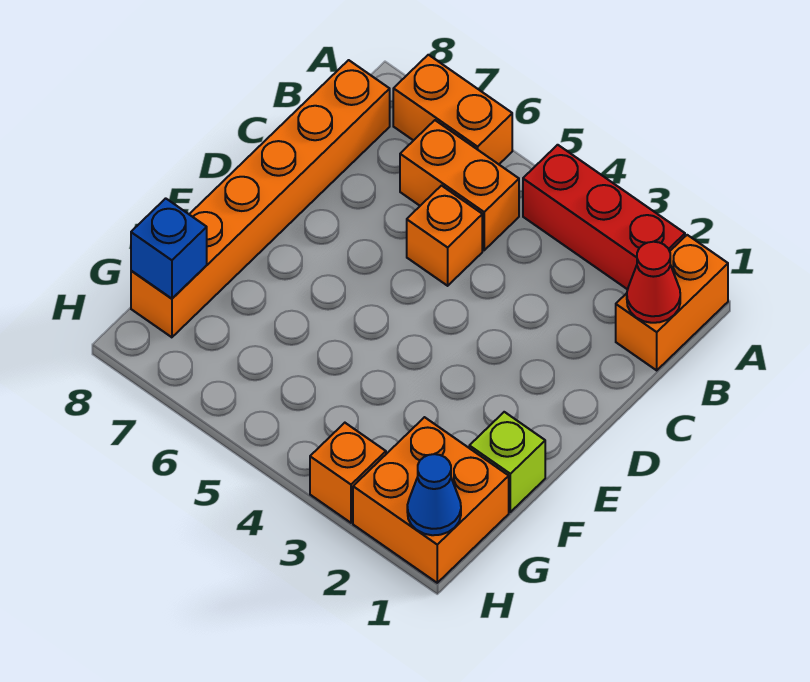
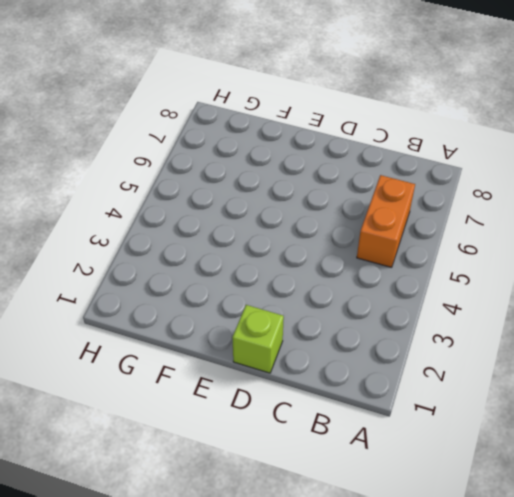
lime brick D1 level 1 -> lime brick F1 level 1
none -> orange brick A1:B1 level 1
none -> red brick A2:A4 level 1
none -> orange brick A6:A7 level 1

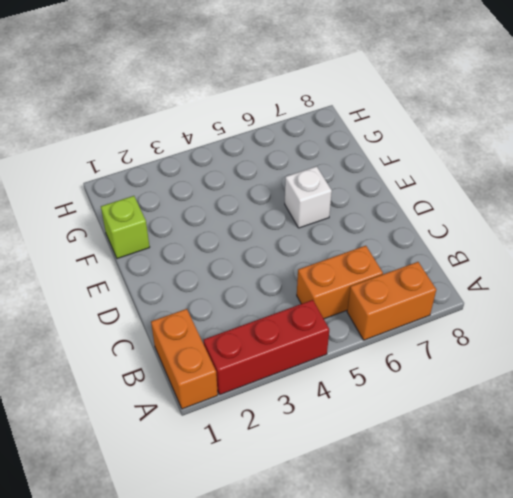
white brick E6 level 1 -> none
none -> orange brick B8:G8 level 1
none -> orange brick C5 level 1
none -> orange brick G1:H2 level 1

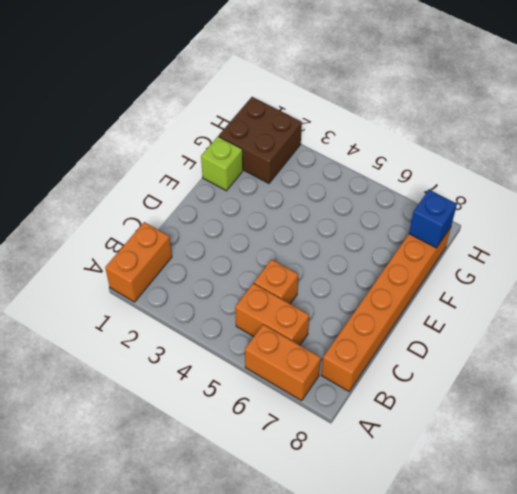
brown brick G1:H2 level 1 -> orange brick G1:H2 level 1
none -> red brick A2:A4 level 1
none -> orange brick H3 level 1
none -> red cone B1 level 2

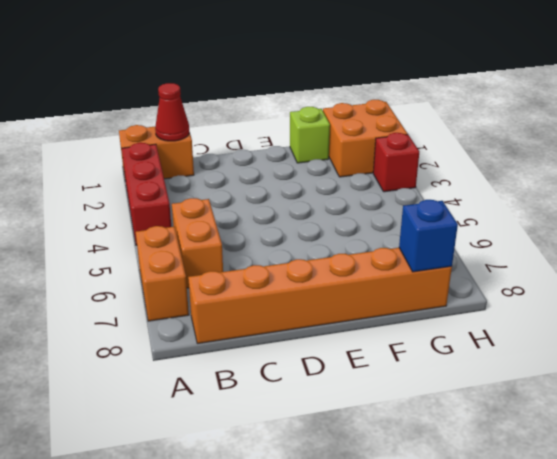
red brick H3 level 1 -> orange brick H3 level 1
none -> orange brick C5 level 1
none -> blue cone H1 level 2

